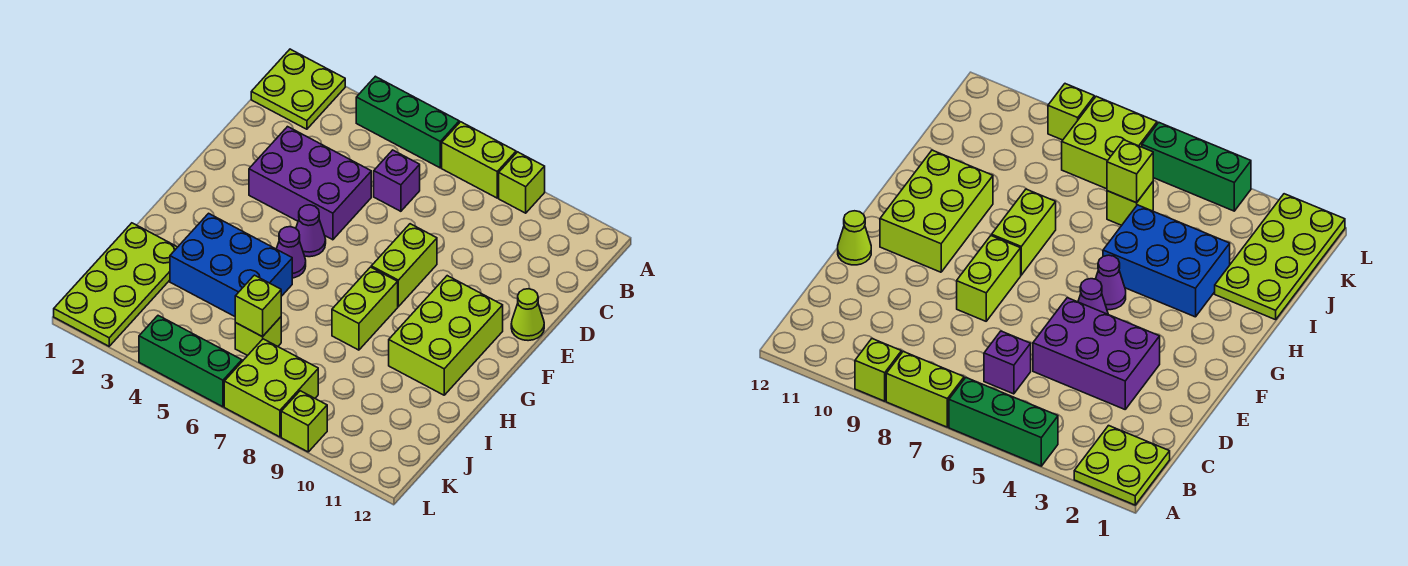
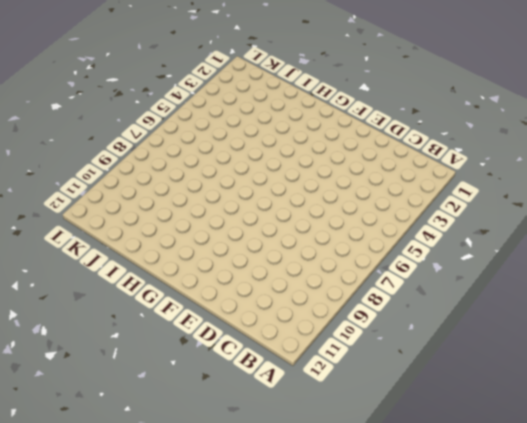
none -> lime plate A1:B2 level 1
none -> green brick A4:A6 level 1
none -> lime brick A7:A8 level 1

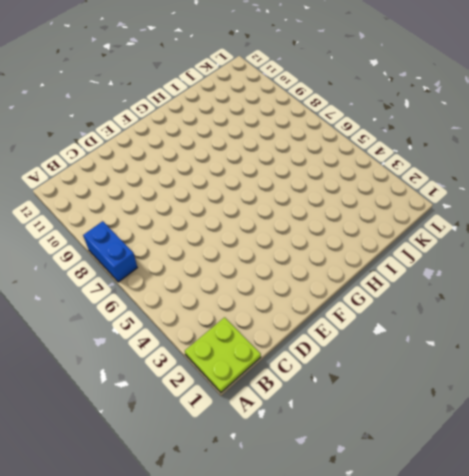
blue brick A7:A8 level 1 -> lime brick A7:A8 level 1
none -> green brick A4:A6 level 1
none -> lime brick A9 level 1
none -> purple brick C6 level 1

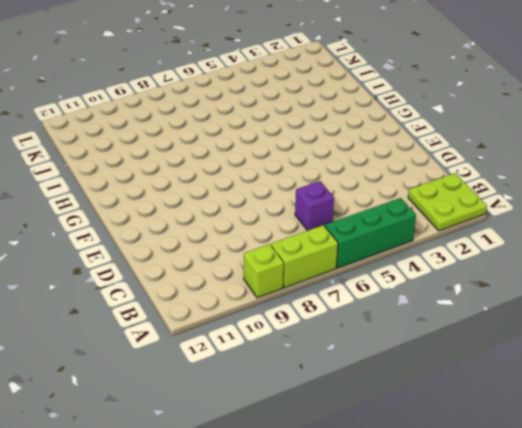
none -> purple brick D3:E5 level 1
none -> lime brick E8:F8 level 1
none -> lime cone E12 level 1

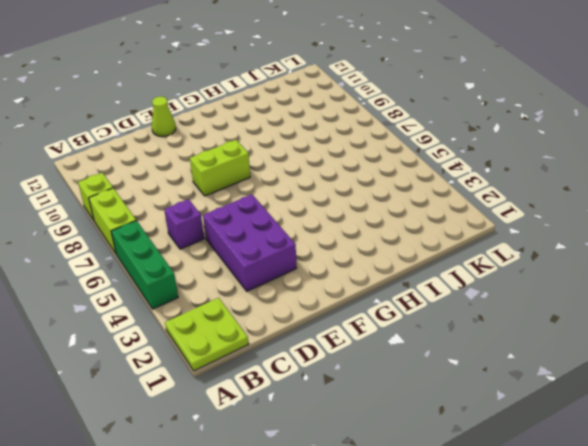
none -> purple cone F5 level 1
none -> lime brick F10:H11 level 1
none -> purple cone G5 level 1

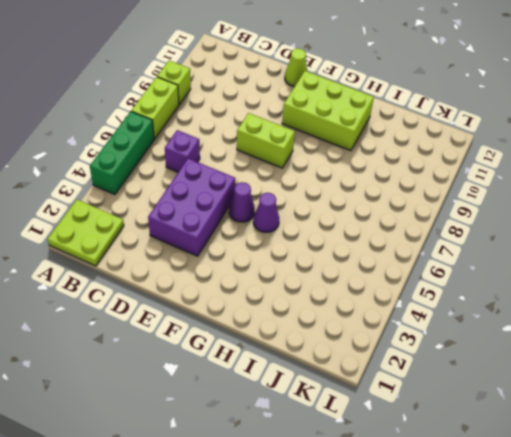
none -> lime brick G8:H8 level 1
none -> blue brick H3:I5 level 1
none -> lime plate I1:L2 level 1

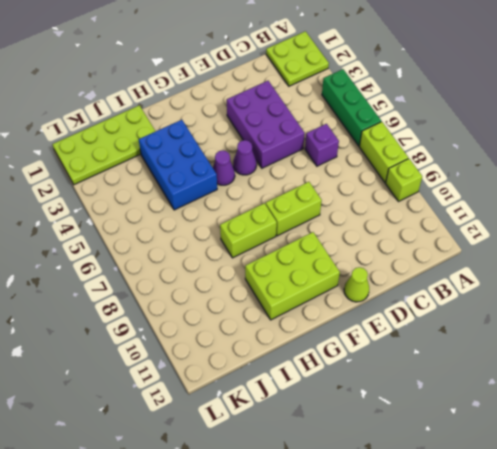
none -> lime brick J6 level 1
none -> lime brick K7:L8 level 1
none -> green brick L4:L6 level 1

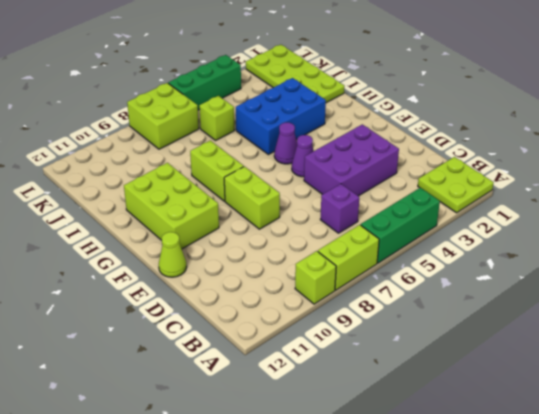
none -> lime brick L9 level 1
none -> lime brick J6 level 2

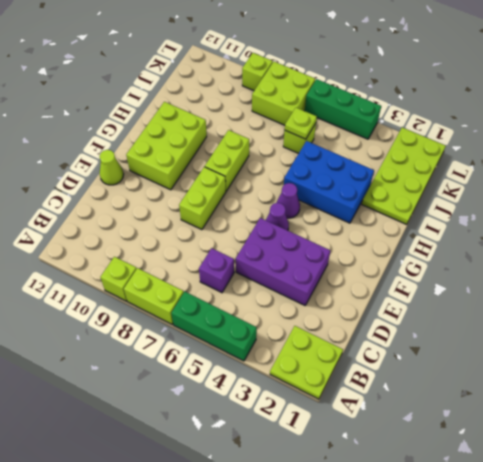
lime plate J6 level 2 -> lime brick J6 level 2

